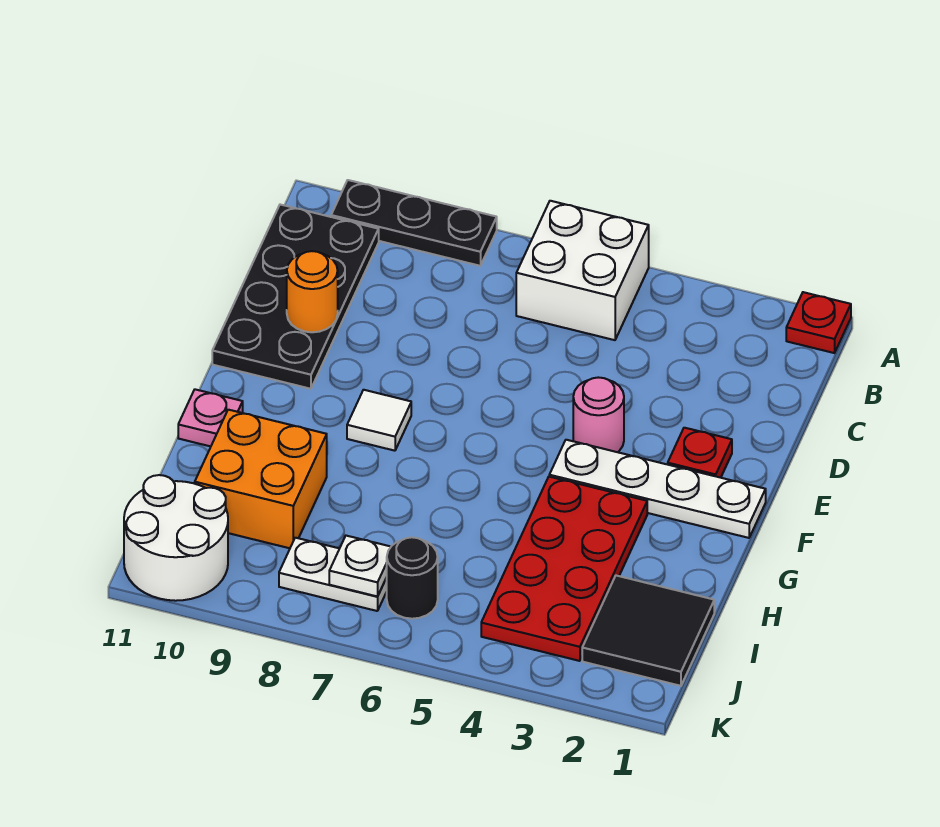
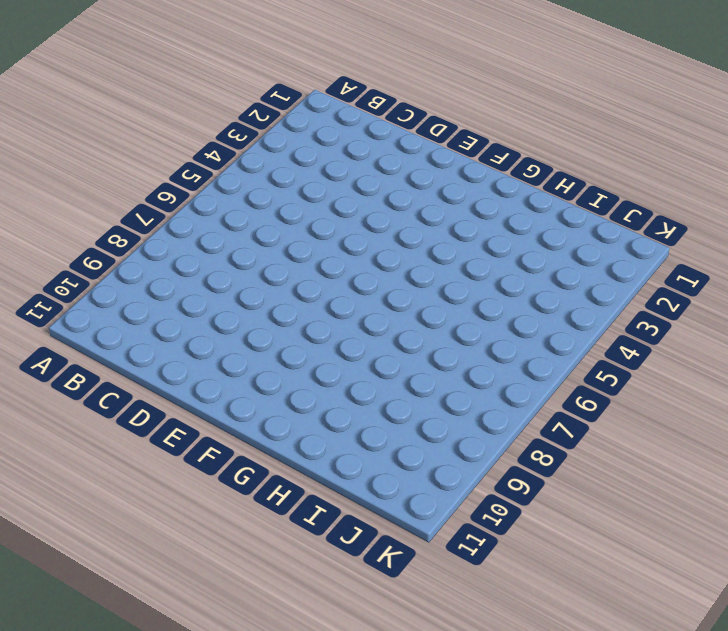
none -> red plate A1 level 1
none -> white brick A5:B6 level 1
none -> black plate A8:A10 level 1

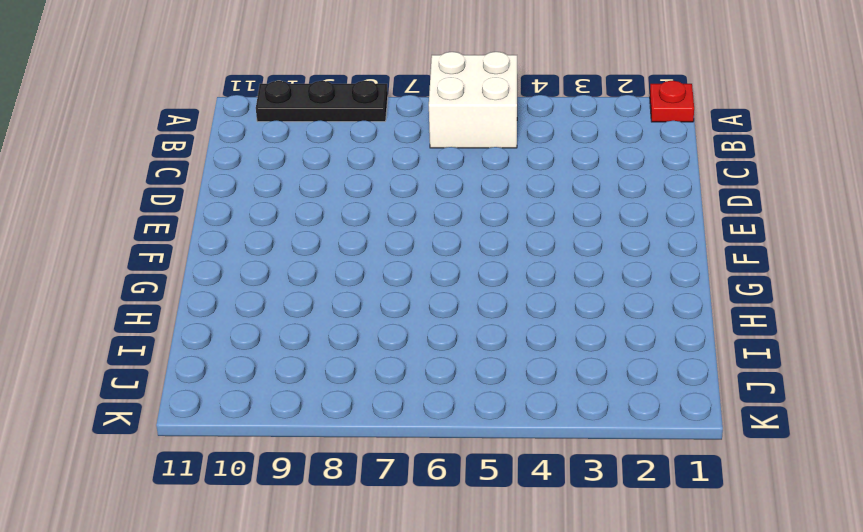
none -> black plate B10:E11 level 1
none -> red plate E2 level 1
none -> pink round brick E4 level 1

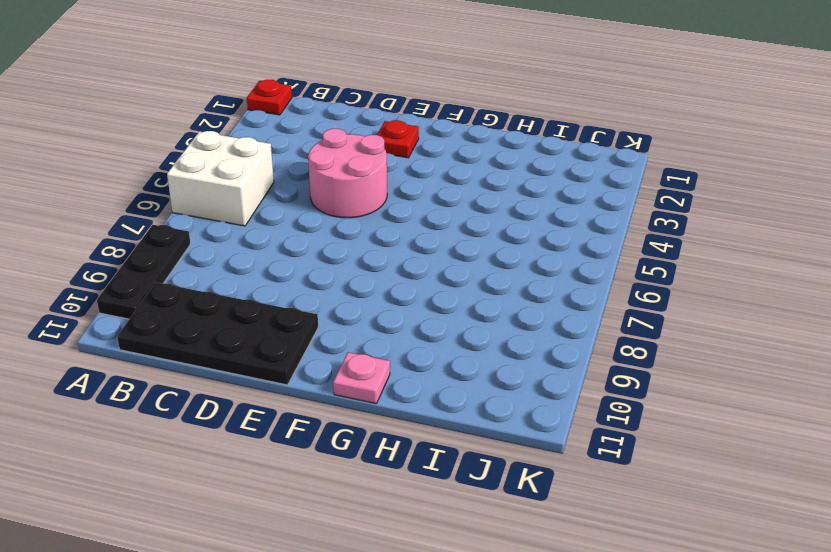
pink round brick D4:E5 level 1 -> pink round brick E4 level 1
none -> white plate F1:F4 level 1
none -> white tile F8 level 1
none -> red plate G3:J4 level 1

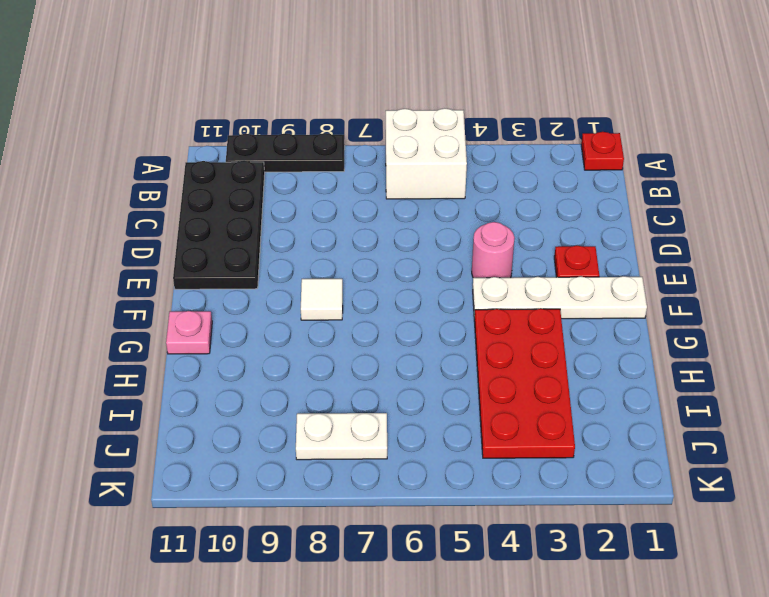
none -> orange brick H9:I10 level 1
none -> black tile I1:J2 level 1
none -> black round brick J6 level 1

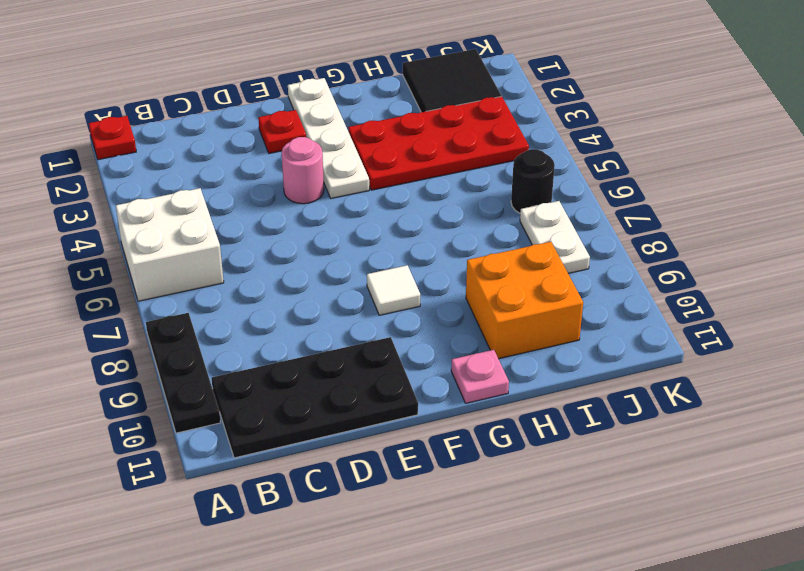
none -> white round brick J10:K11 level 1
none -> orange round brick D10 level 2
none -> white plate J7 level 2

